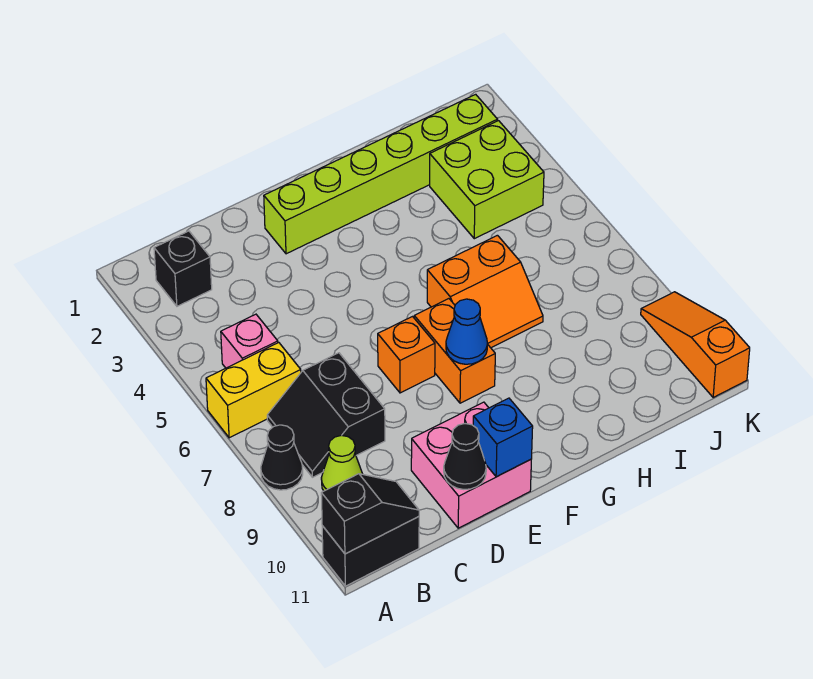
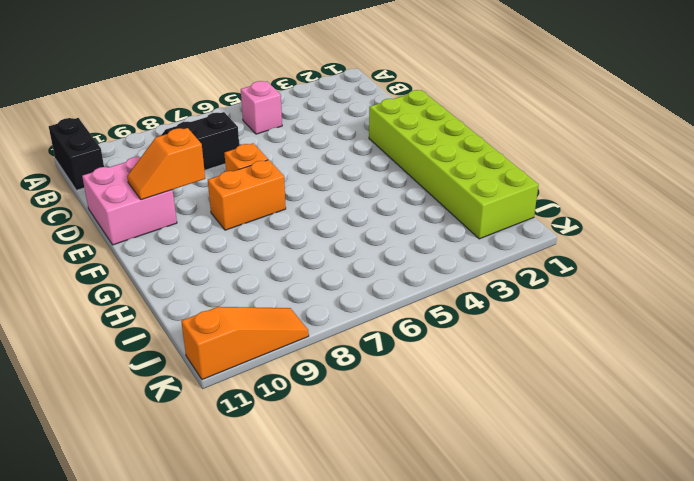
lime brick E1:J2 level 1 -> lime brick E2:J2 level 1
orange slope E9:E10 level 2 top 9 -> none
none -> yellow brick A6:B6 level 1
none -> black cone A8 level 1
none -> black brick B2 level 1

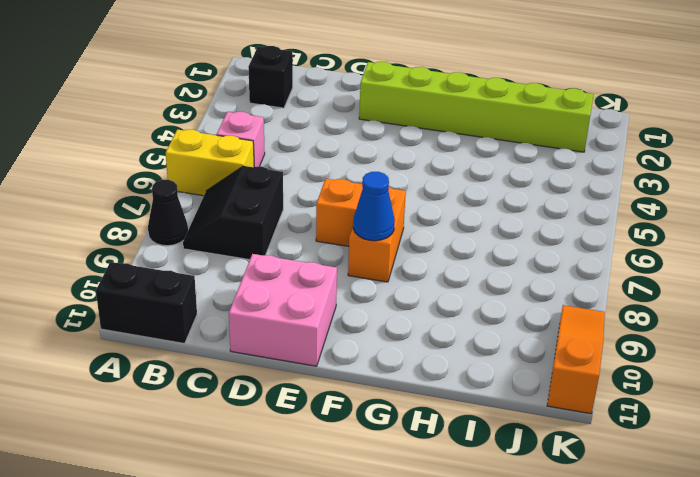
none -> lime cone B9 level 1
none -> orange slope G6:H7 level 1 top 6
none -> lime brick I3:J4 level 1

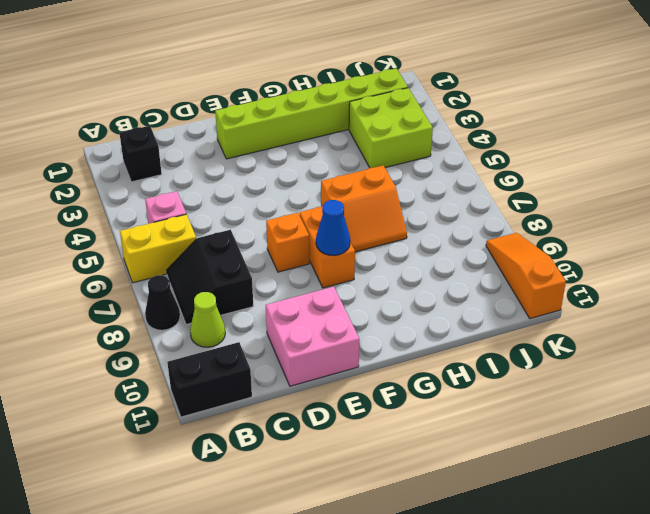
none -> black slope A11:B11 level 2 top A
none -> black cone D11 level 2
none -> blue brick E11 level 2

